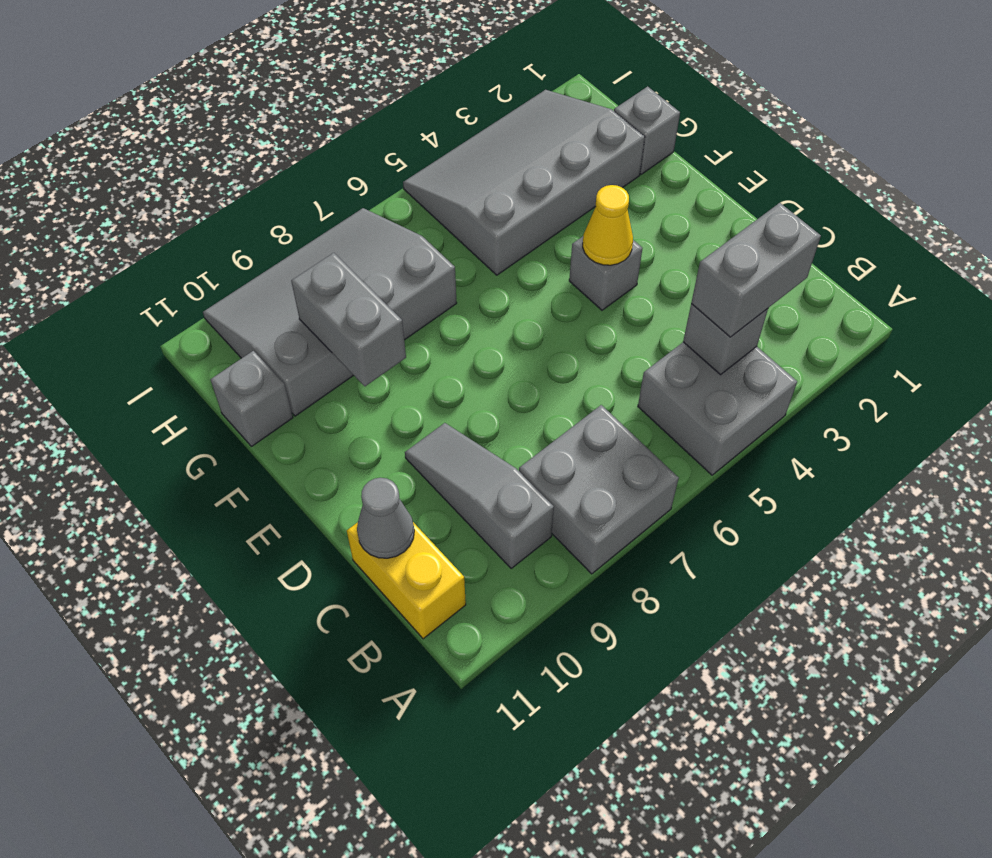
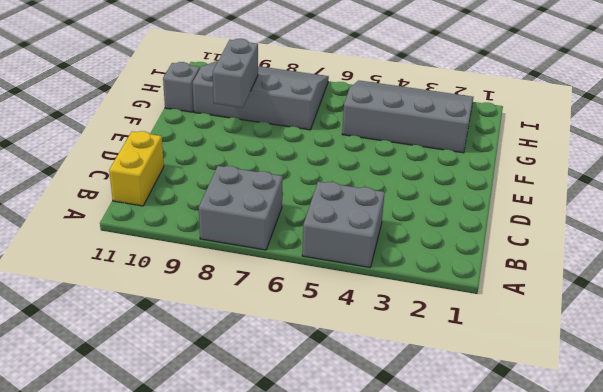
none -> grey slope B9:D9 level 1 top B
none -> grey brick E4 level 1
none -> grey brick G1 level 1

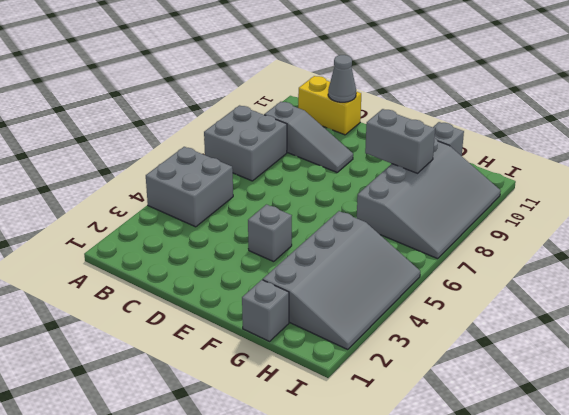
none -> grey brick B4 level 2
none -> yellow cone E4 level 2
none -> grey brick B3:B4 level 3

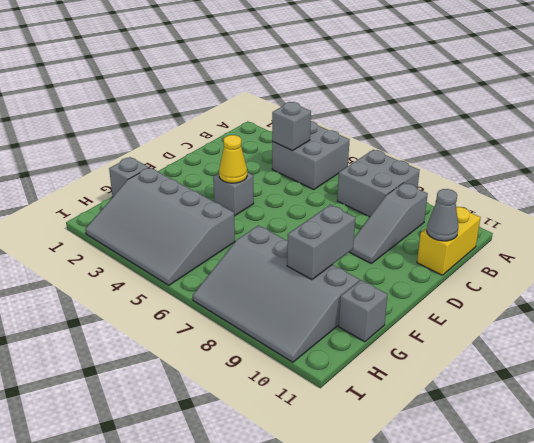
none -> grey brick B3:B4 level 3

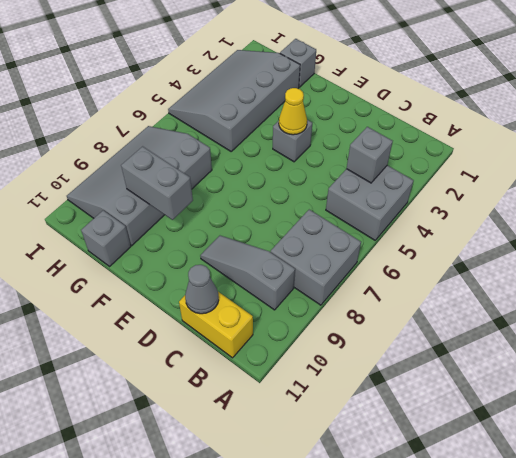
none -> grey brick B3:B4 level 3

